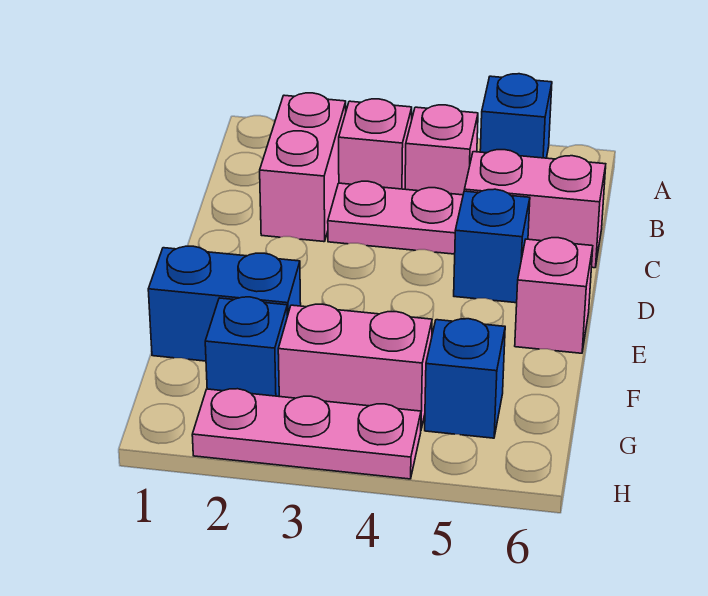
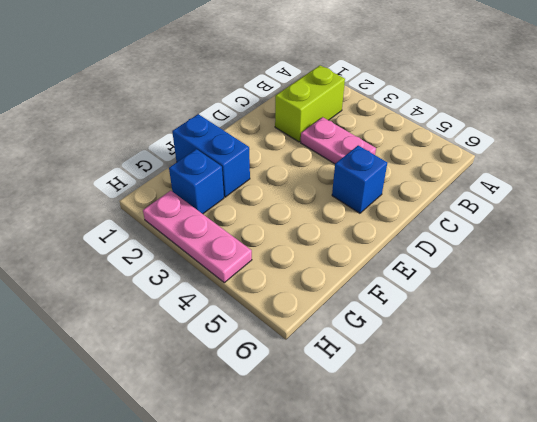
lime brick B2:C2 level 1 -> pink brick B2:C2 level 1
none -> blue brick A5 level 1
none -> pink brick B3 level 1
none -> pink brick B4 level 1

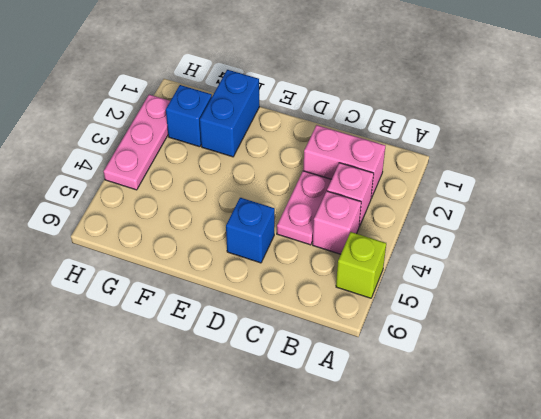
lime brick A5 level 1 -> blue brick A5 level 1
none -> pink brick C5:C6 level 1
none -> pink brick E6 level 1
none -> pink brick G3:G4 level 1

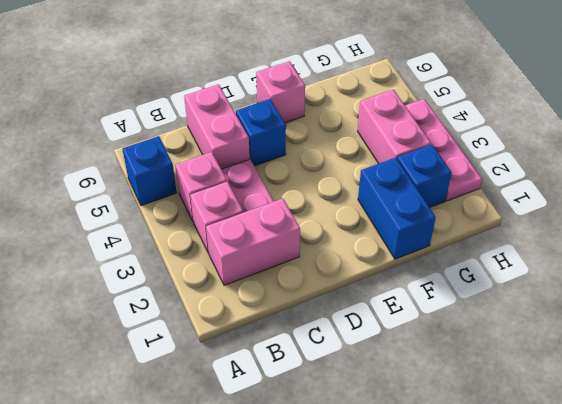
none -> blue brick G5 level 1

